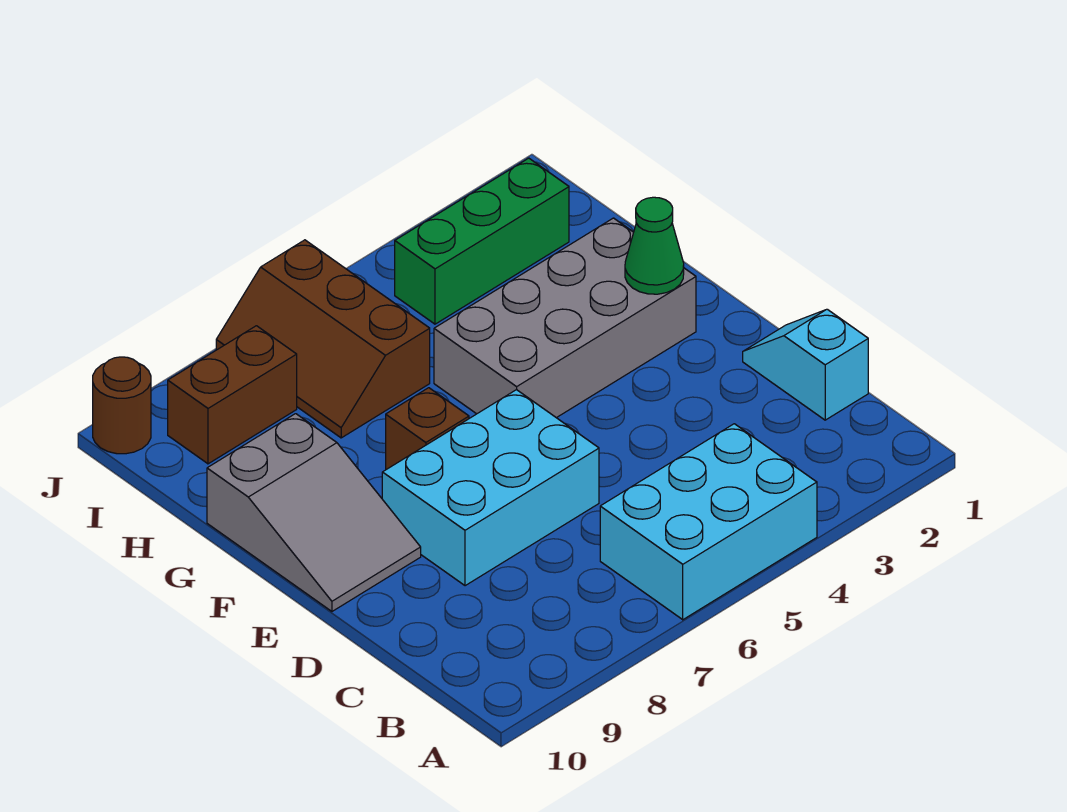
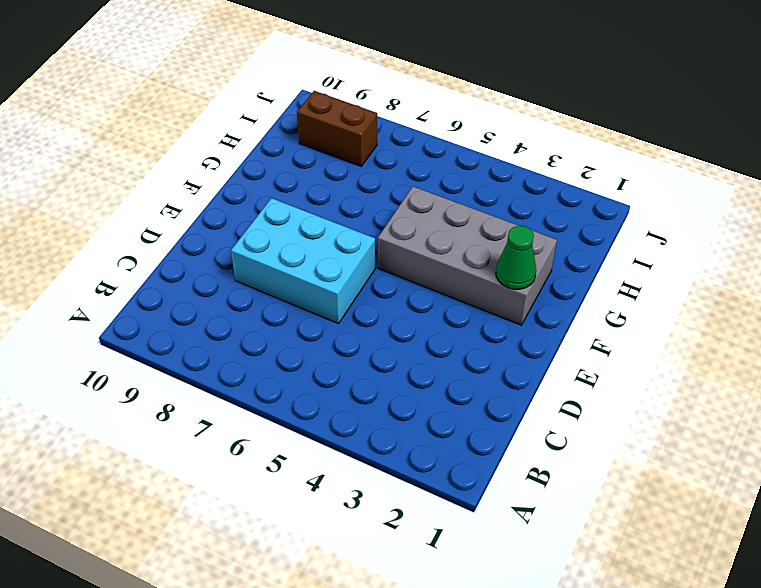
none -> cyan brick A4:B6 level 1
none -> cyan slope C1:D1 level 1 top C

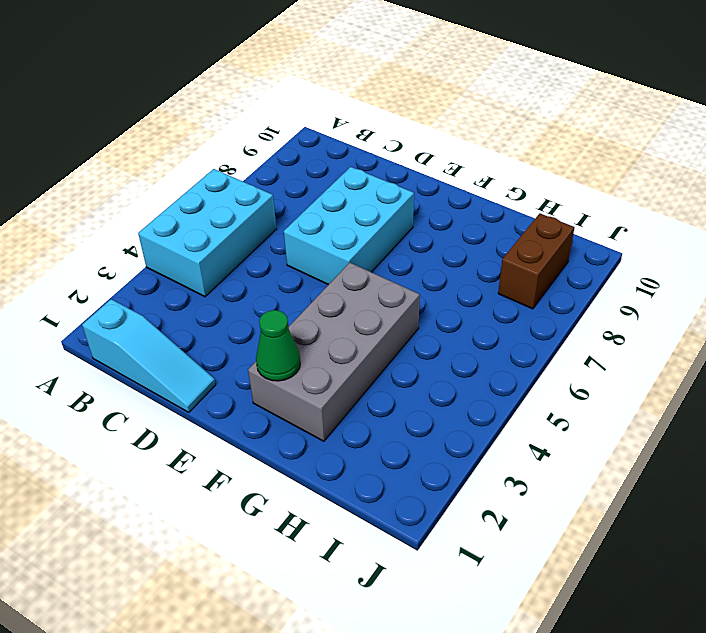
cyan slope B1:D1 level 1 top B -> cyan slope C1:D1 level 1 top C
none -> grey slope E9:G10 level 1 top G
none -> brown brick F7 level 1

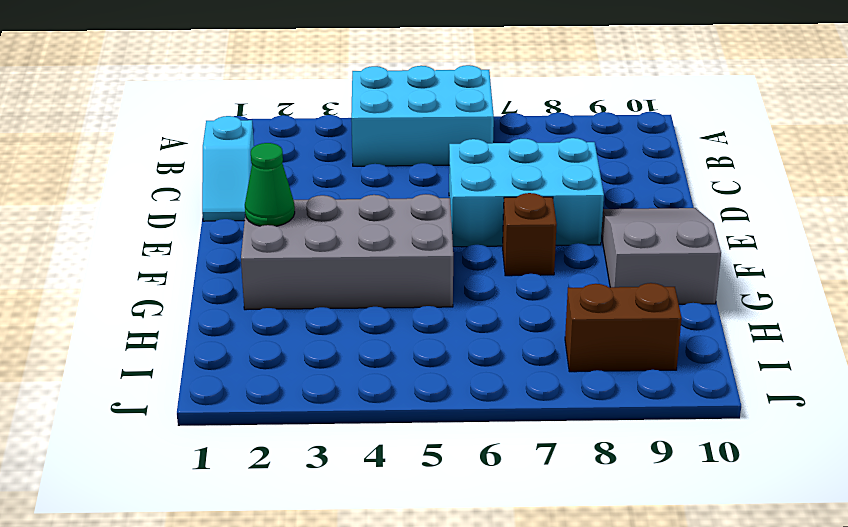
none -> brown slope H6:J7 level 1 top 6
none -> green brick I2:I4 level 1

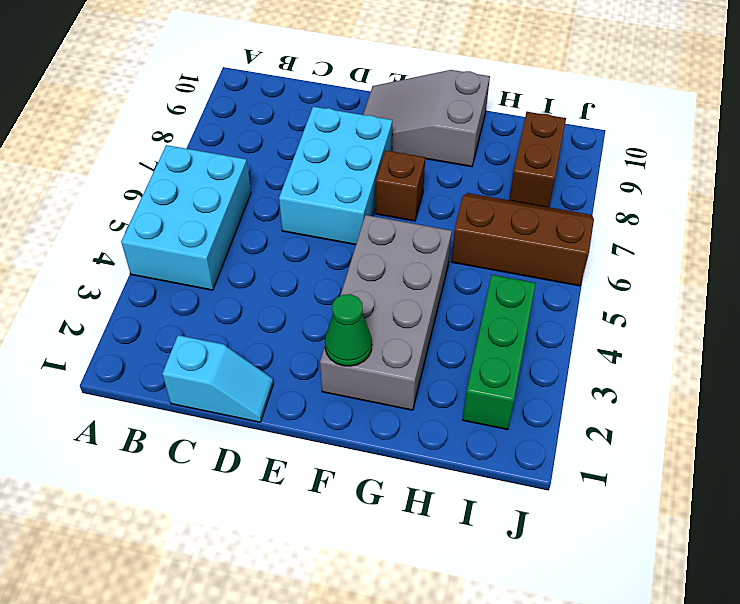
none -> brown round brick J10 level 1

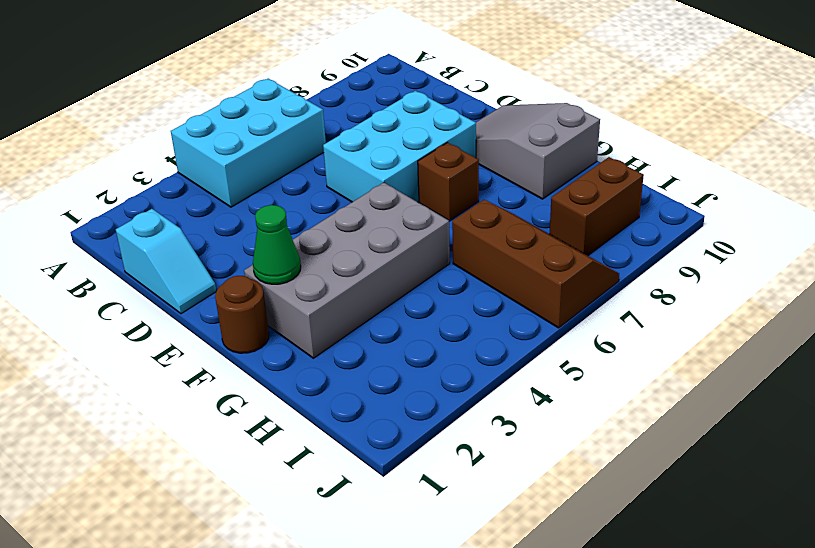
brown round brick F1 level 1 -> brown round brick J10 level 1
none -> green brick I2:I4 level 1

